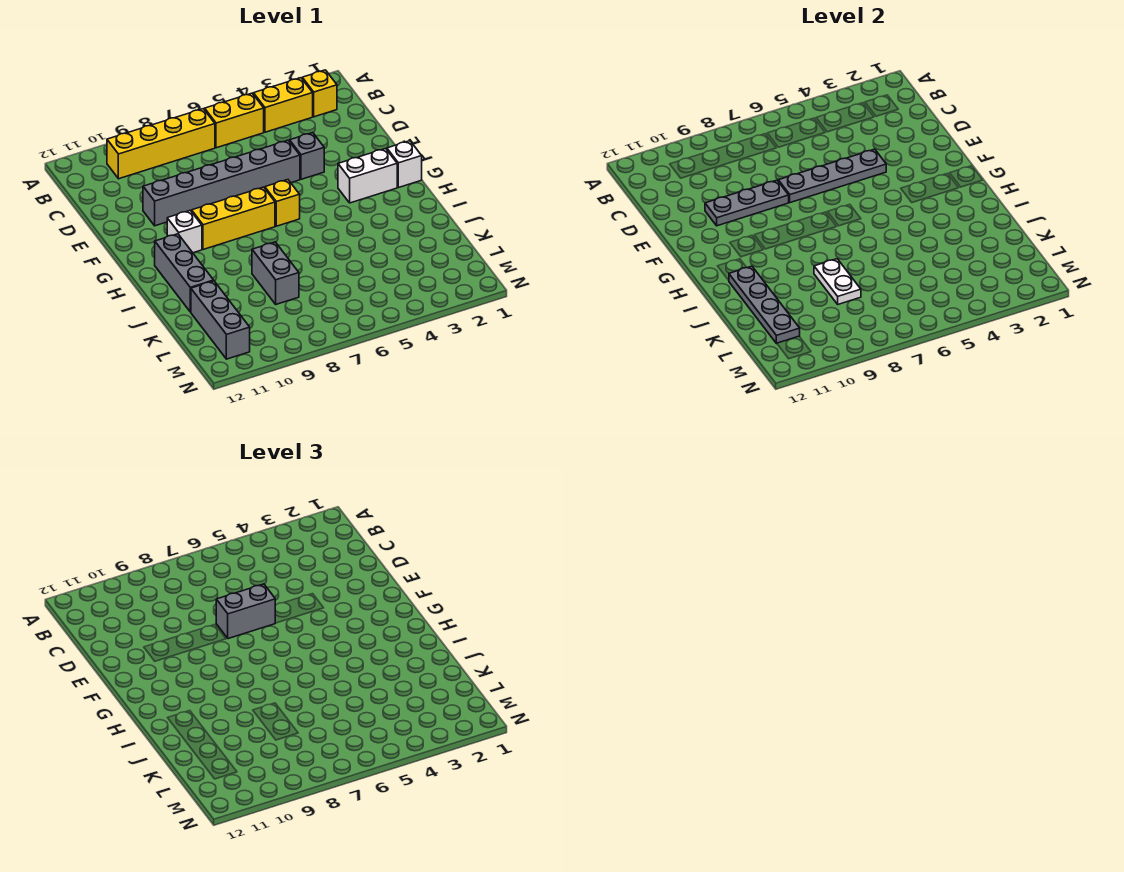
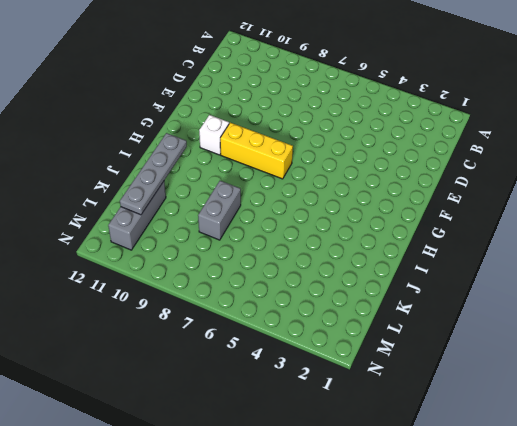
none -> yellow brick B2 level 1
none -> yellow brick B3:B4 level 1
none -> yellow brick B5:B6 level 1

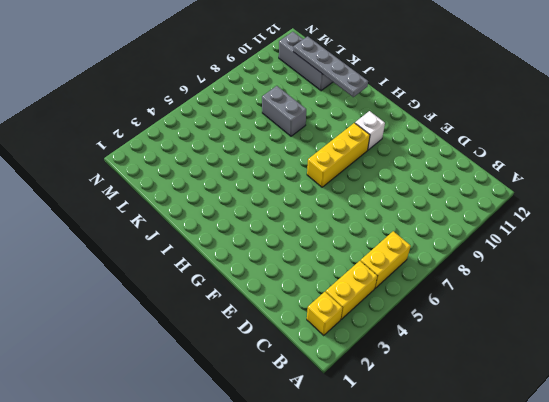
none -> yellow brick B7:B10 level 1
none -> grey brick E4 level 1
none -> grey brick E5:E10 level 1

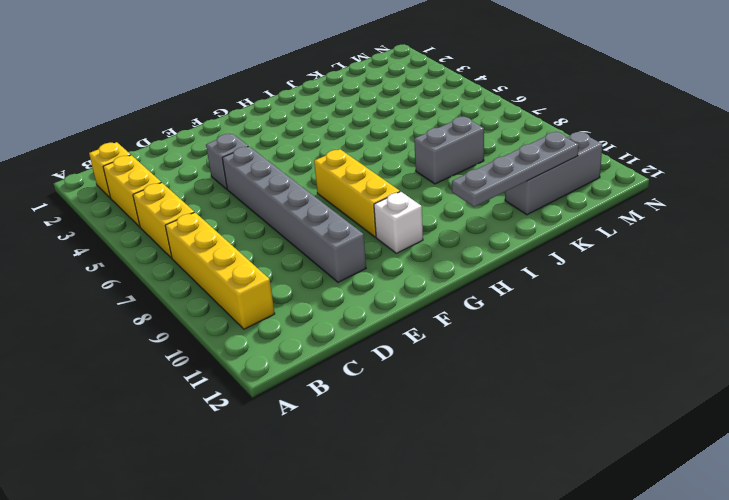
none -> white brick G1 level 1
none -> white brick G2:G3 level 1
none -> yellow brick G6 level 1

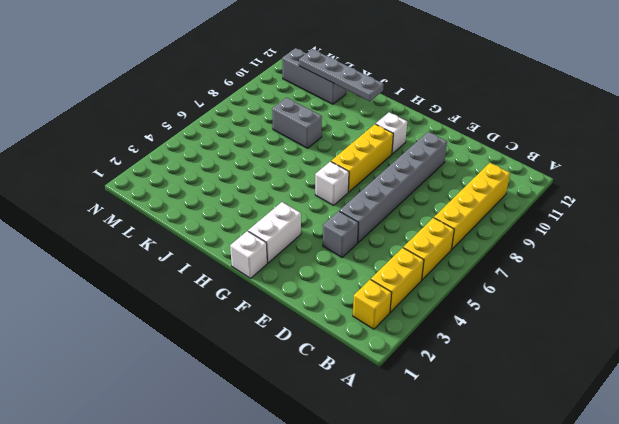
white brick G6 level 1 -> yellow brick G6 level 1
none -> grey brick H11:J11 level 1
none -> grey plate E4:E7 level 2
none -> grey plate E8:E10 level 2

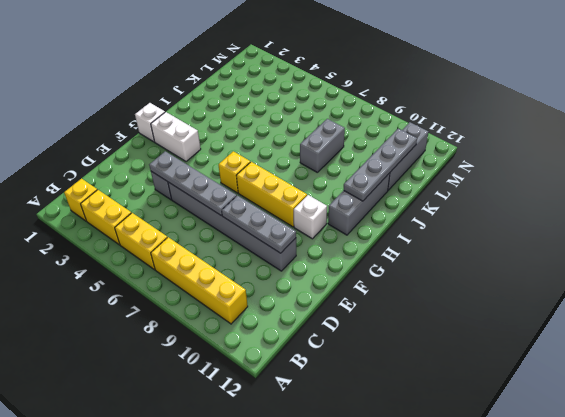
none -> white plate J8:K8 level 2
none -> grey brick E6:E7 level 3

